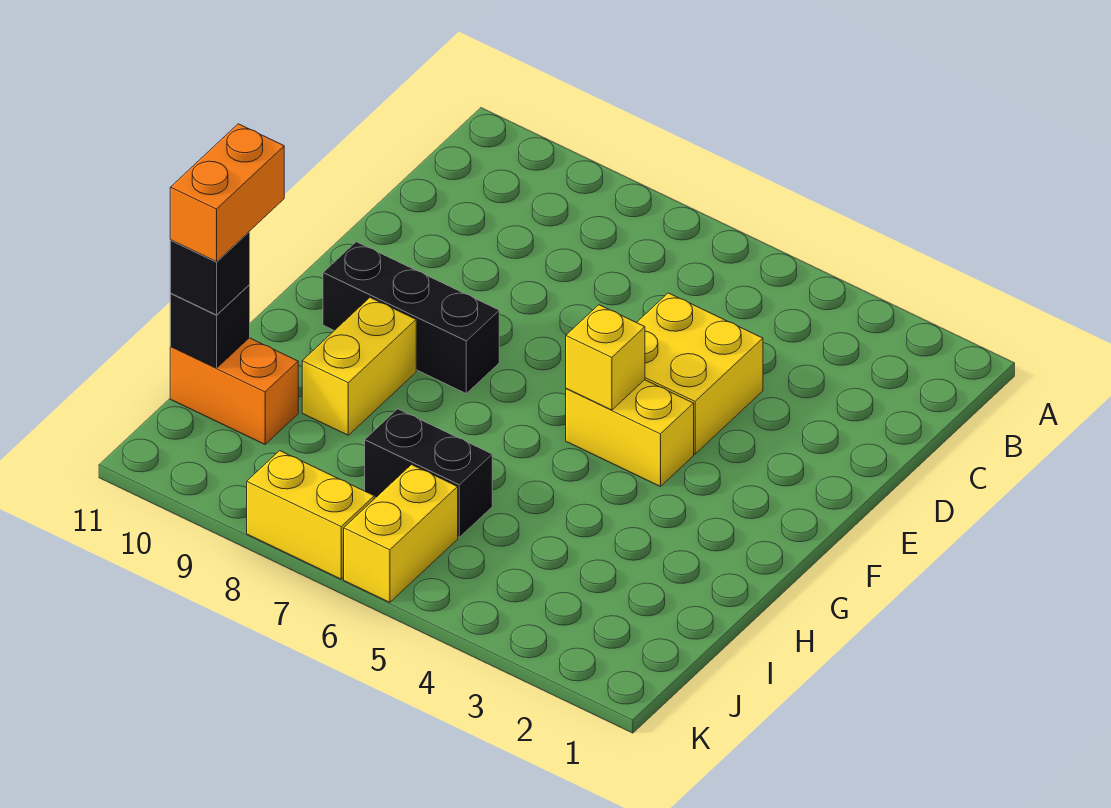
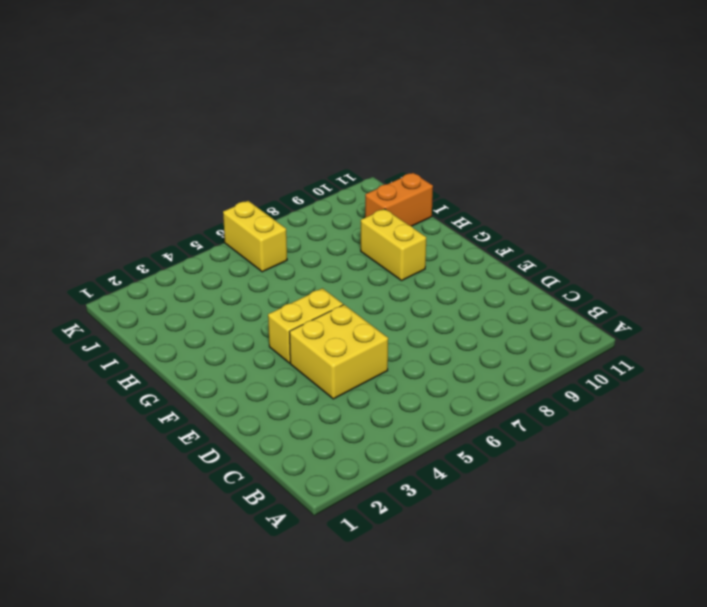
none -> black brick F8:F10 level 1
none -> black brick I6:I7 level 1
none -> yellow brick K7:K8 level 1

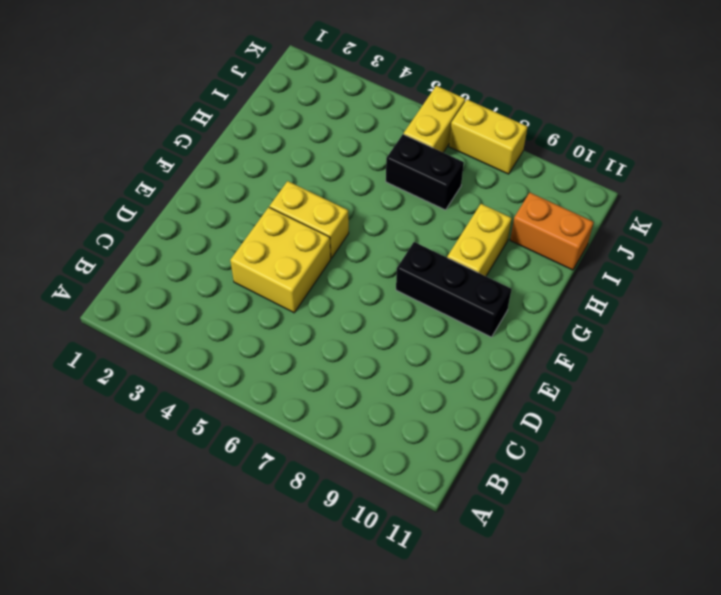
none -> yellow brick F5 level 2
none -> black brick I11 level 2
none -> black brick I11 level 3

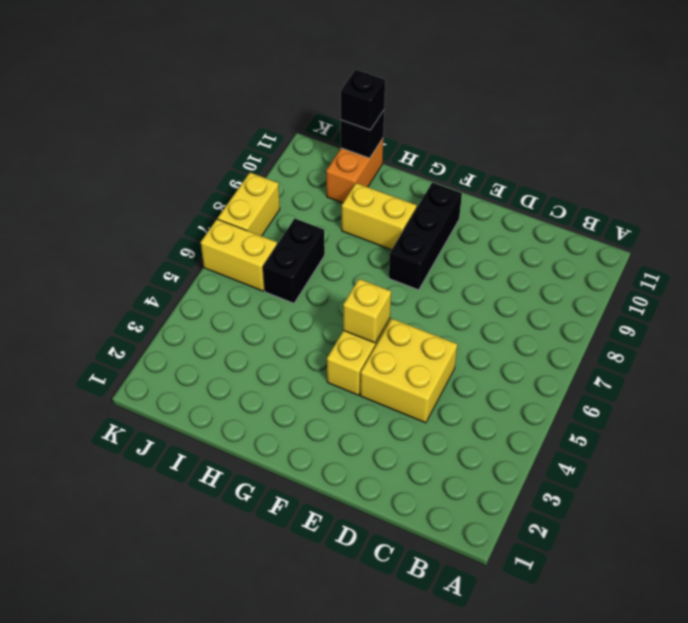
none -> orange brick H11:I11 level 4

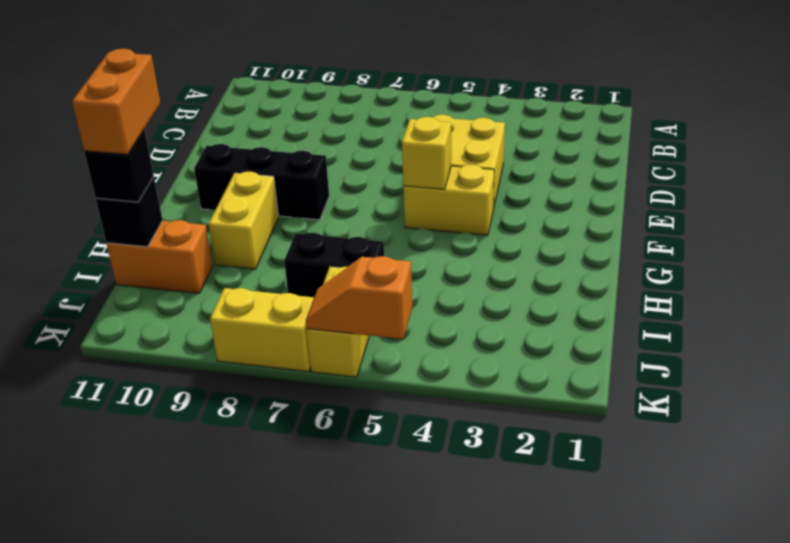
orange slope K5:K6 level 2 top 5 -> none

